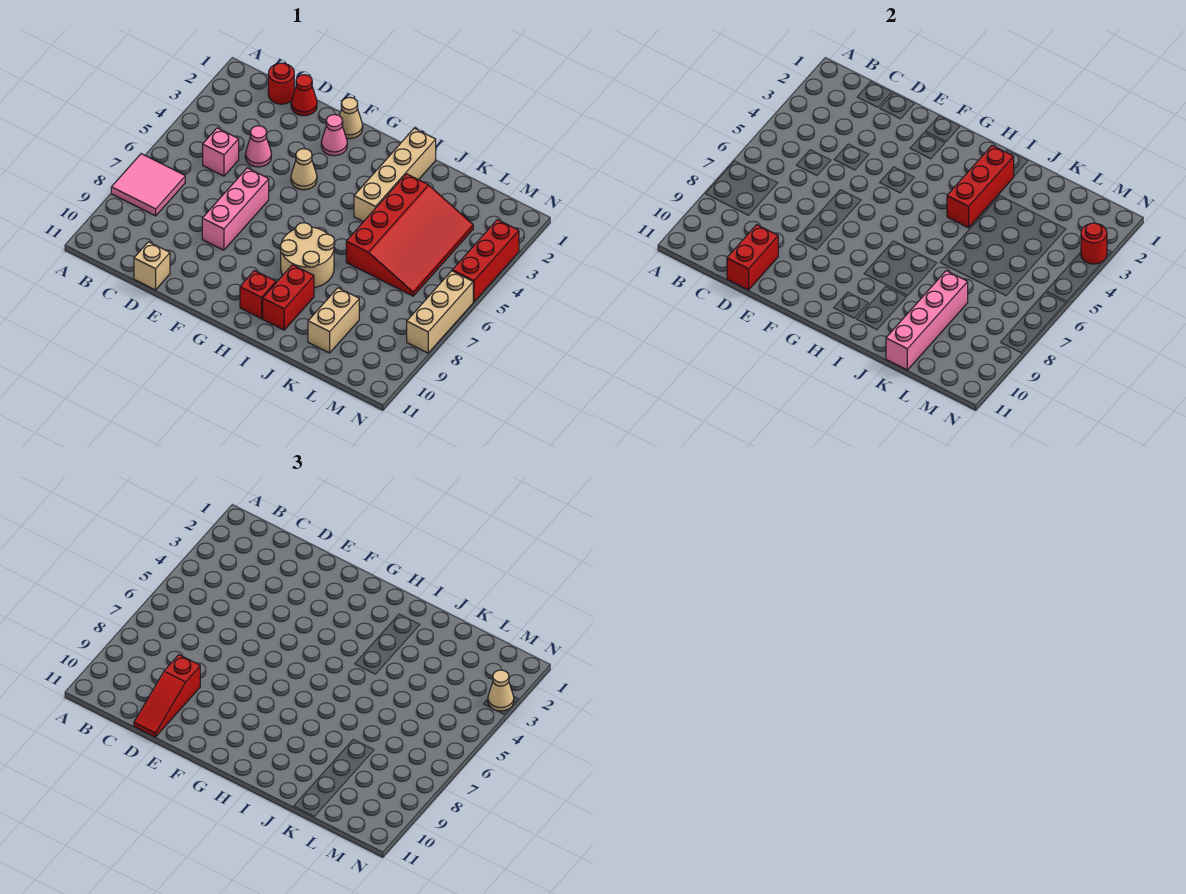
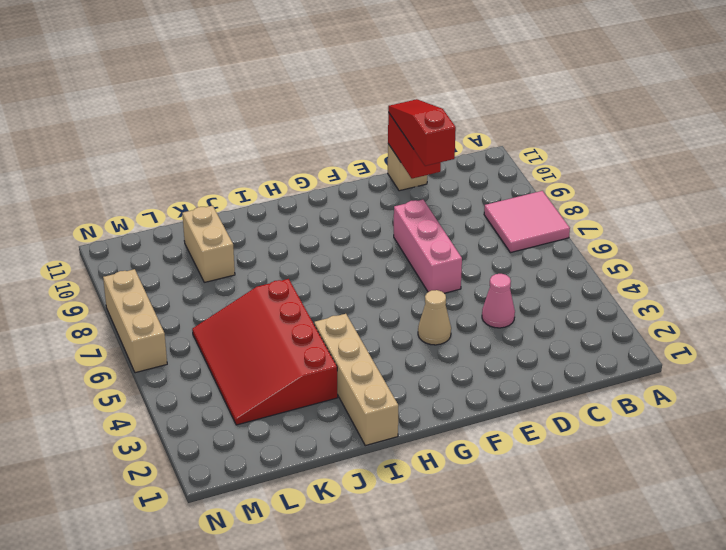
none -> red round brick C1 level 1
none -> pink brick C5 level 1
none -> red cone D1 level 1

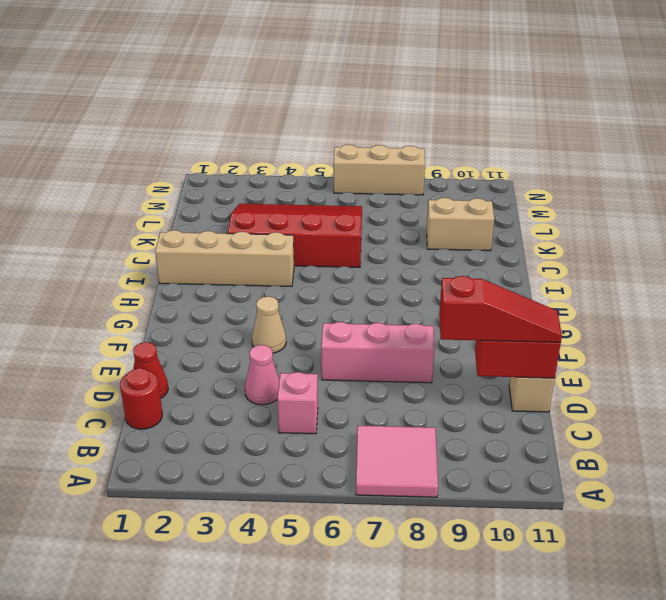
none -> tan cone F1 level 1
none -> pink cone F2 level 1
none -> tan round brick H7:I8 level 1

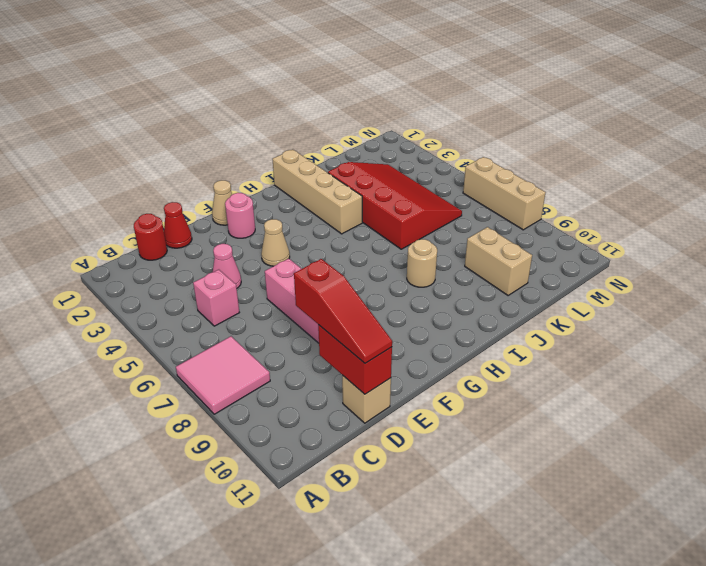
pink round brick F2 level 1 -> pink cone F2 level 1
tan round brick I8 level 1 -> tan round brick H7:I8 level 1
none -> red brick H10 level 1
none -> red brick I9:I10 level 1
none -> red brick N3:N5 level 1

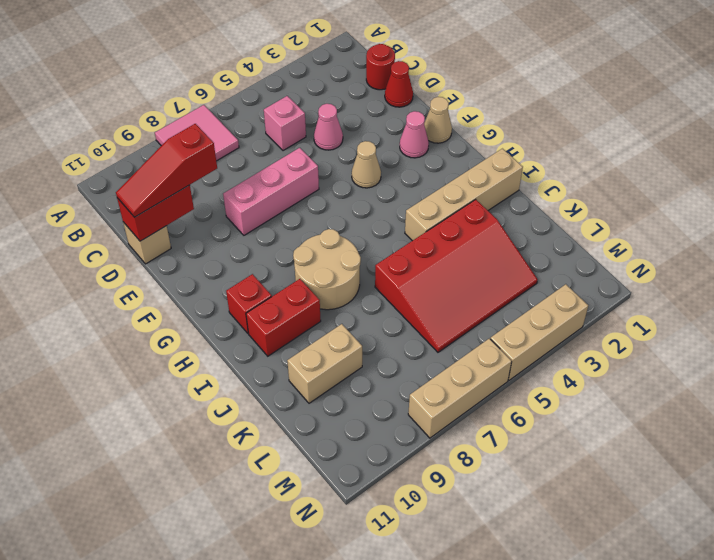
tan brick N3:N5 level 1 -> red brick N3:N5 level 1
none -> red brick I2:I4 level 2
none -> pink brick K8:K11 level 2
none -> red round brick N3 level 2

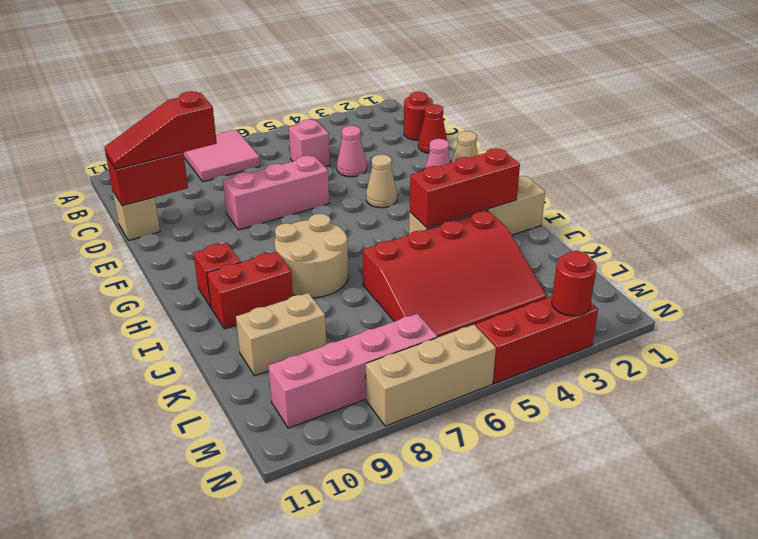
pink brick M7:M10 level 1 -> pink brick K8:K11 level 2
none -> tan cone N3 level 3

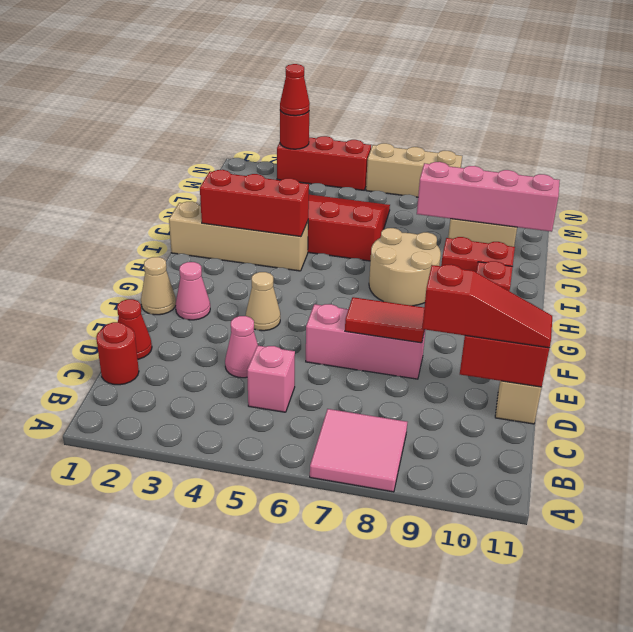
red tile E7:E8 level 2 -> none
red cone N3 level 3 -> tan cone N3 level 3

